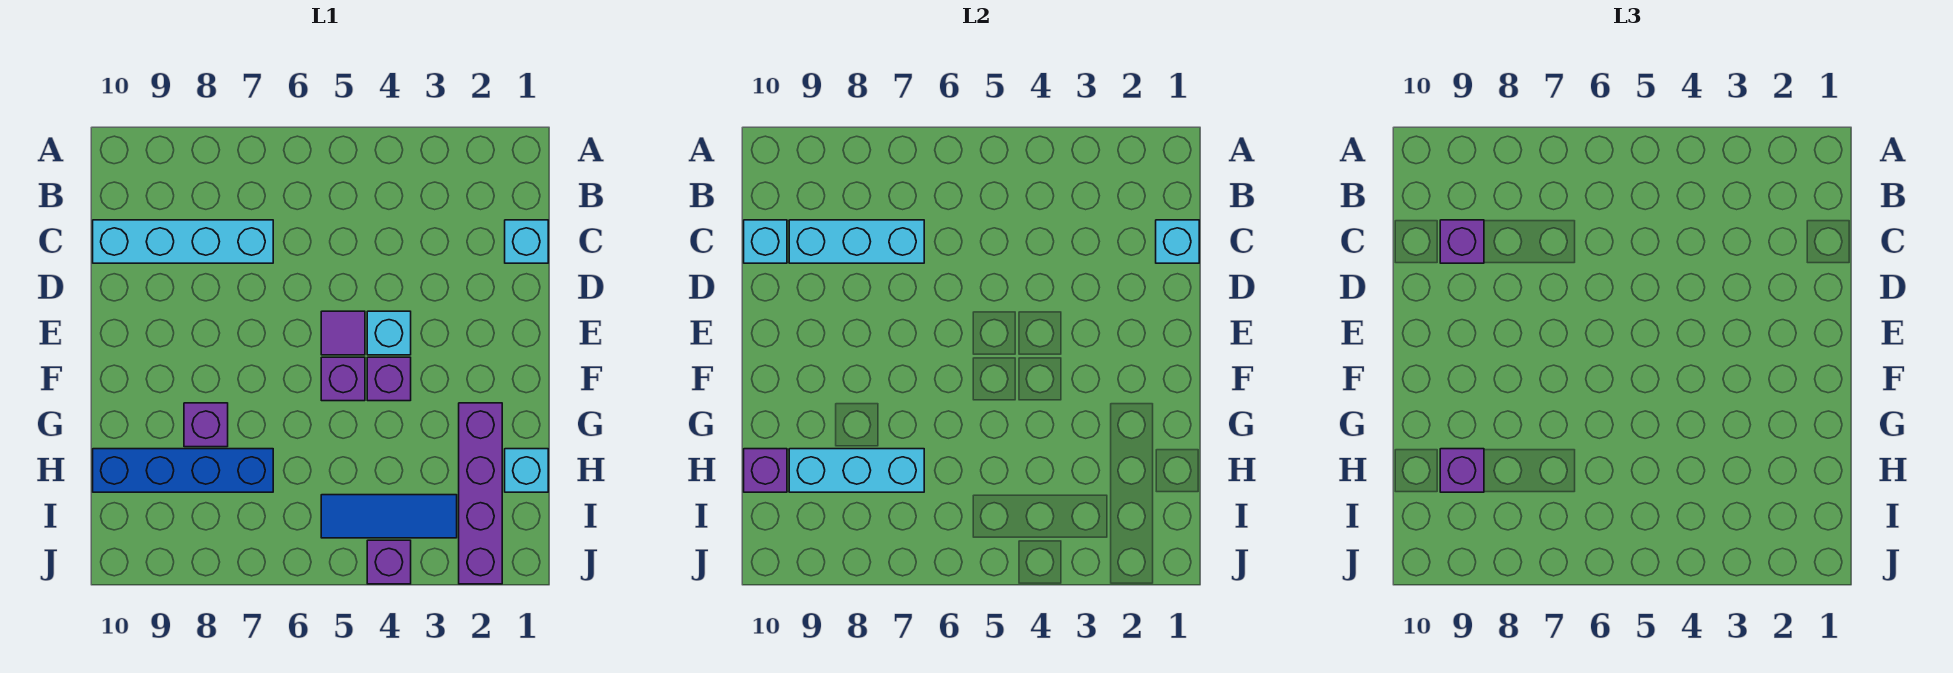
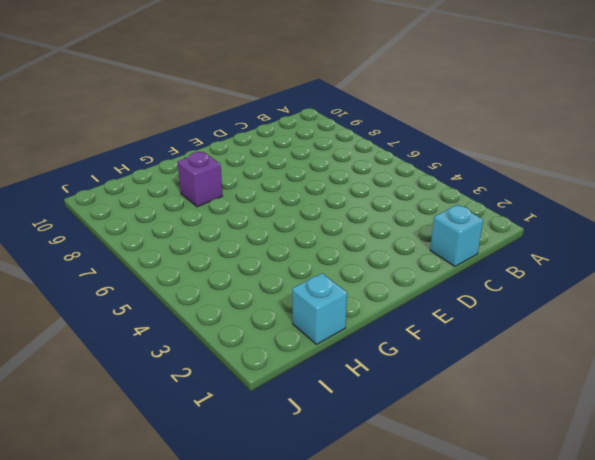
none -> cyan brick C7:C10 level 1
none -> cyan brick E4 level 1
none -> purple tile E5 level 1

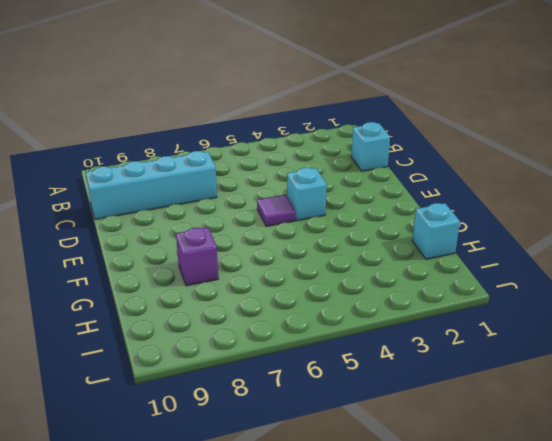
none -> purple brick F4 level 1
none -> purple brick F5 level 1
none -> purple brick G2:J2 level 1

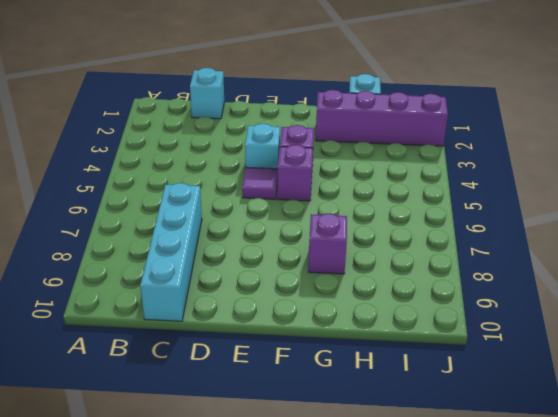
none -> blue brick H7:H10 level 1
none -> blue tile I3:I5 level 1
none -> purple brick J4 level 1

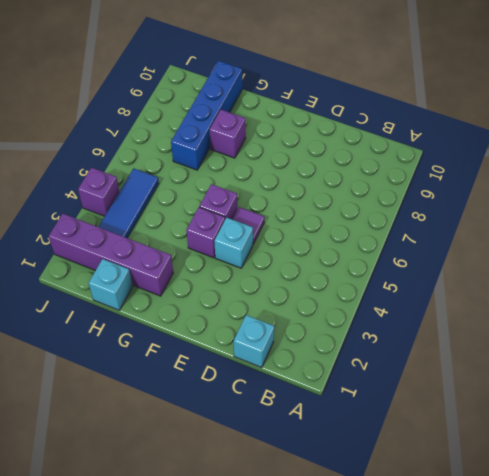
none -> cyan brick C7:C10 level 1
none -> cyan brick C1 level 2
none -> cyan brick C7:C9 level 2

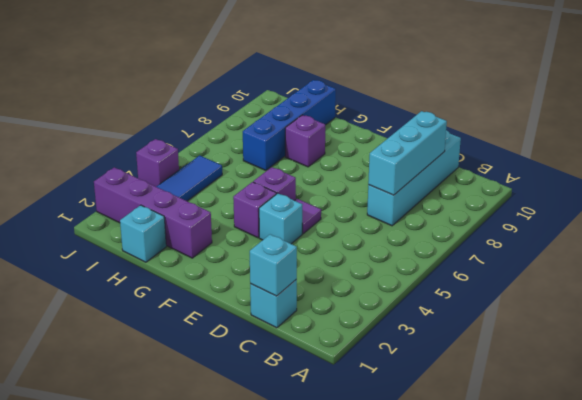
none -> cyan brick C10 level 2
none -> cyan brick H7:H9 level 2
none -> purple brick H10 level 2

